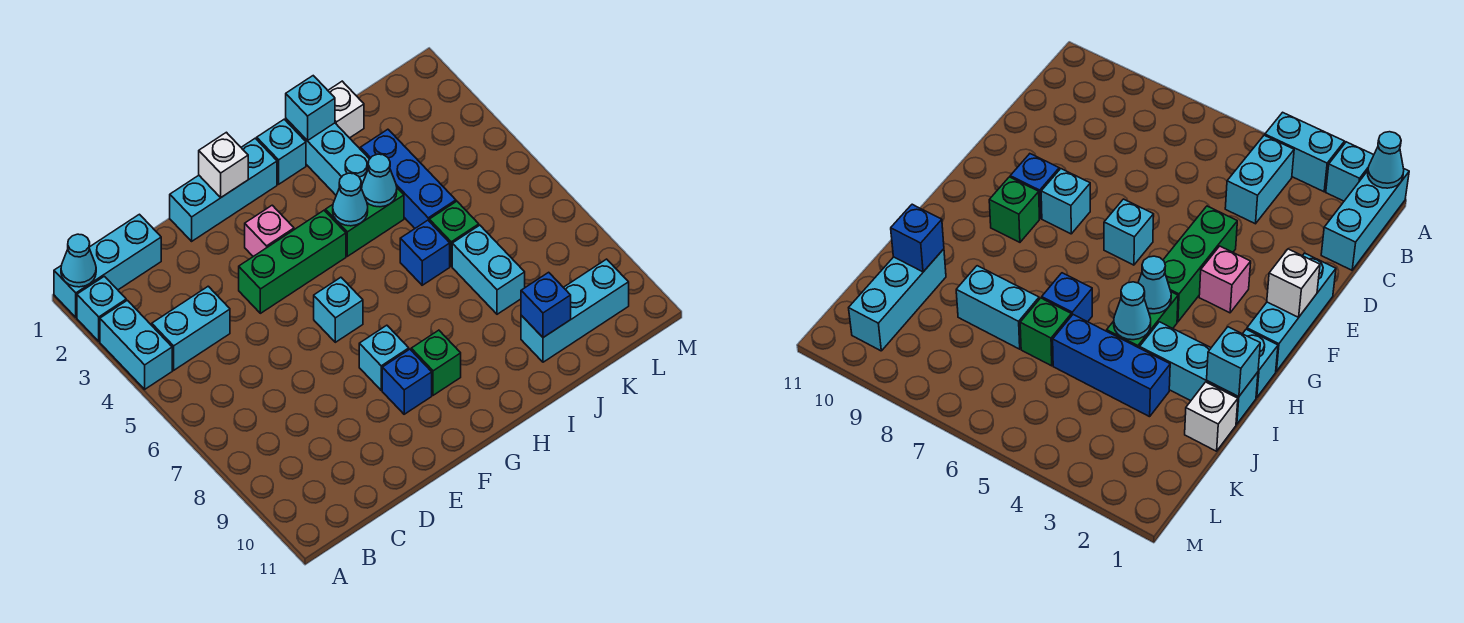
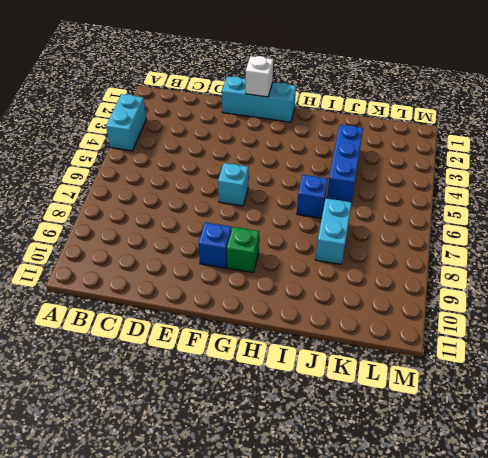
none -> cyan brick A1:C1 level 1
none -> cyan brick A2 level 1
none -> cyan brick B4:C4 level 1

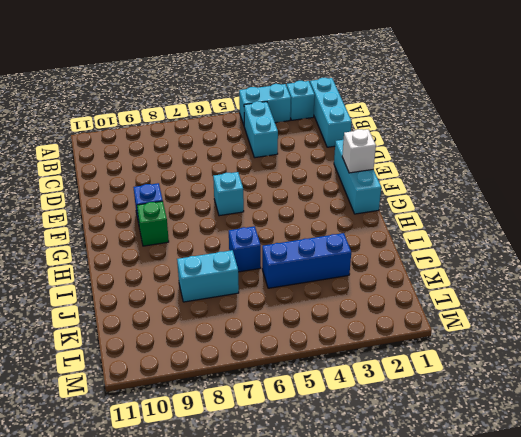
none -> green brick E4:G4 level 1
none -> pink brick F3 level 1
none -> cyan brick F8 level 1

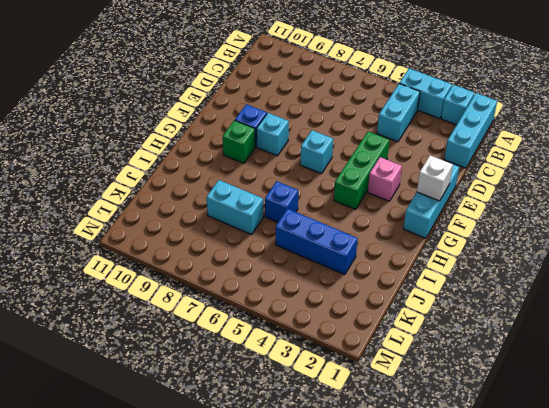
none -> cyan brick H1 level 1
none -> green brick H4:I4 level 1
none -> cyan brick I1:I3 level 1

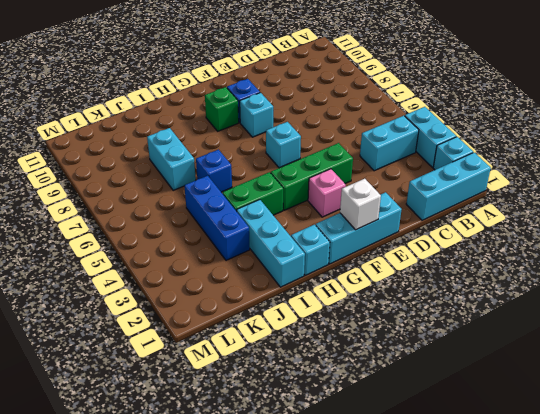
none -> white brick J1 level 1
none -> green brick J6 level 1
none -> cyan brick J10:L10 level 1

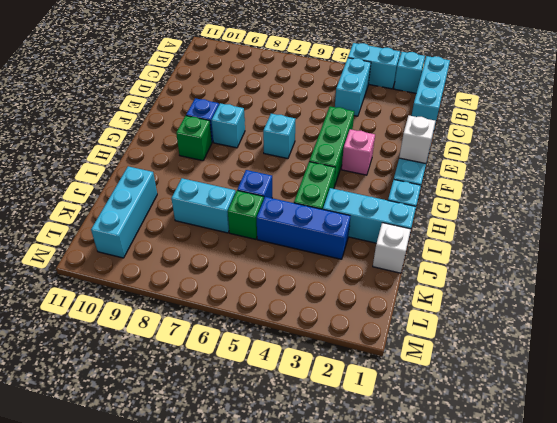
none -> cyan cone A1 level 2
none -> cyan cone H4 level 2
none -> cyan brick I1 level 2

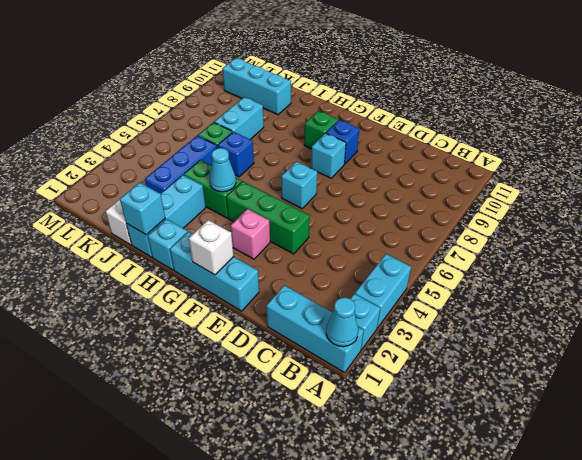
none -> cyan brick B4:C4 level 1
none -> cyan cone I4 level 2
none -> blue brick J10 level 2

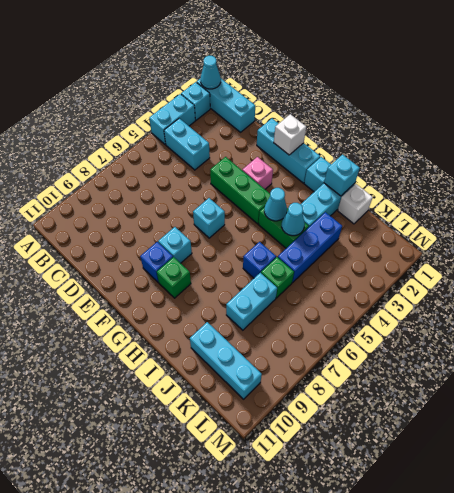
none -> blue brick J10 level 2

